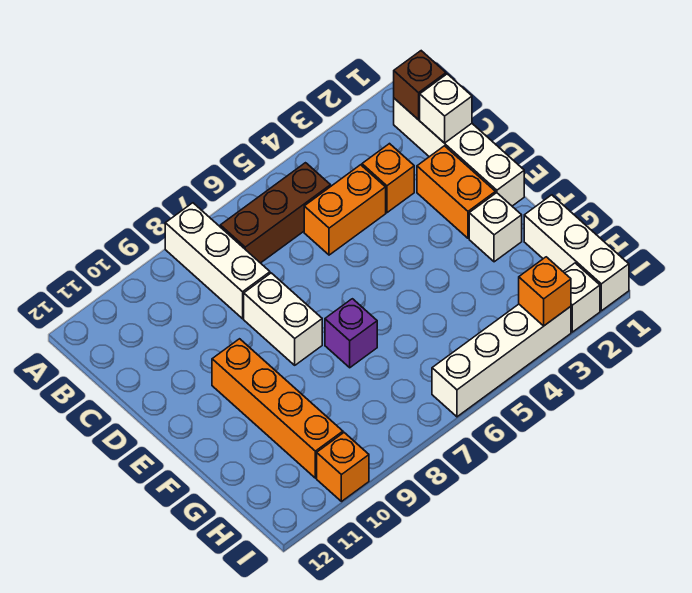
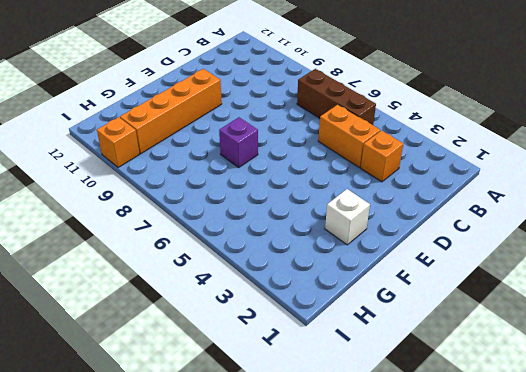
none -> white brick A8:C8 level 1
none -> white brick B1:E1 level 1
none -> orange brick D2:E2 level 1

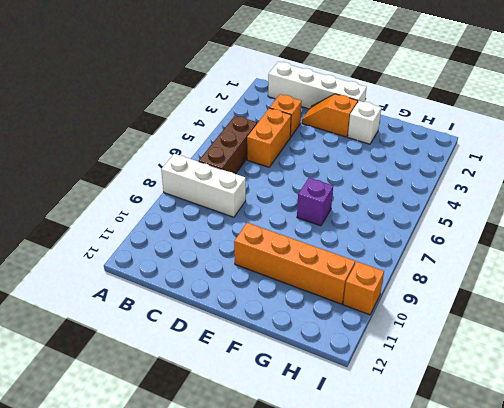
orange slope D2:E2 level 1 top E -> orange brick D2:E2 level 1
none -> white brick D8:E8 level 1
none -> white brick G1:I1 level 1
none -> white brick I2 level 1

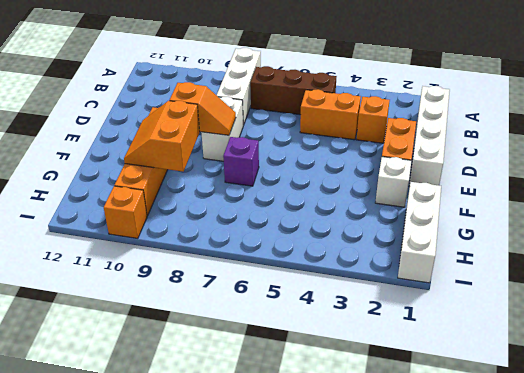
orange slope E8:E9 level 2 top 9 -> none
orange slope F9:G10 level 2 top 9 -> none
none -> white brick I2 level 1
none -> white brick I3:I6 level 1
none -> brown brick B1 level 2

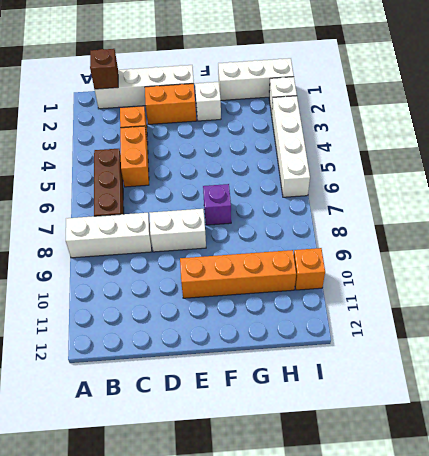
none -> white brick C1 level 2
none -> orange brick I3 level 2

